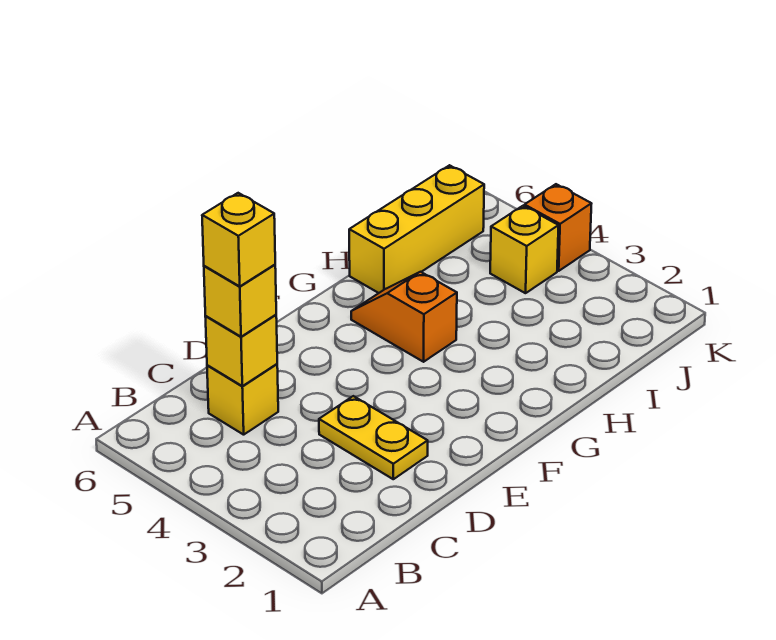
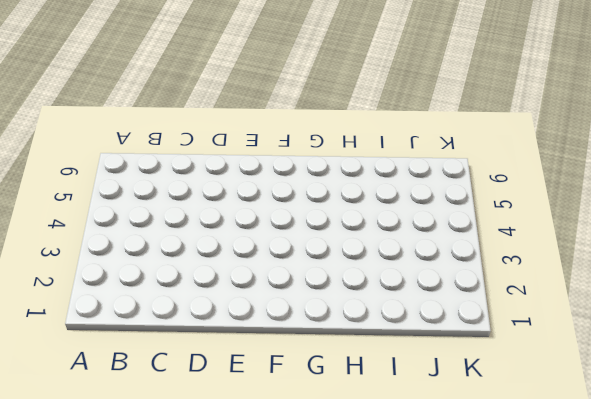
none -> yellow brick C5 level 1
none -> yellow plate D2:D3 level 1

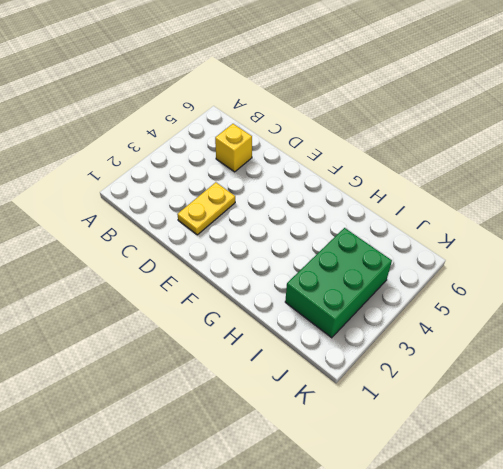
green brick I2:J4 level 1 -> yellow brick J4 level 1
none -> orange slope G4:G5 level 1 top 4
none -> yellow brick H6:J6 level 1

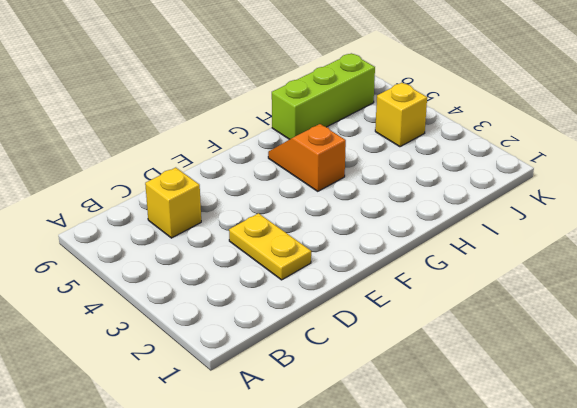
lime brick H6:J6 level 1 -> yellow brick H6:J6 level 1
none -> orange brick K4 level 1
none -> yellow brick C5 level 2

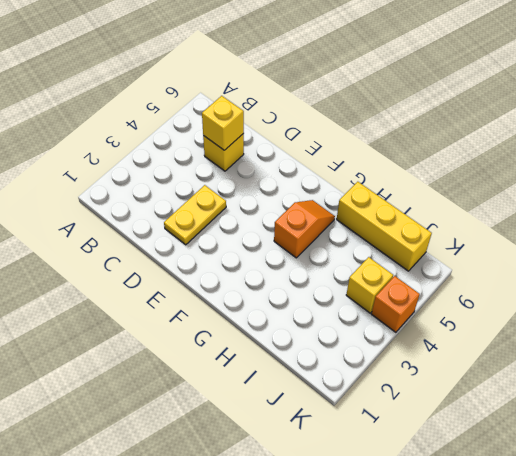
none -> yellow brick C5 level 3
none -> yellow brick C5 level 4

